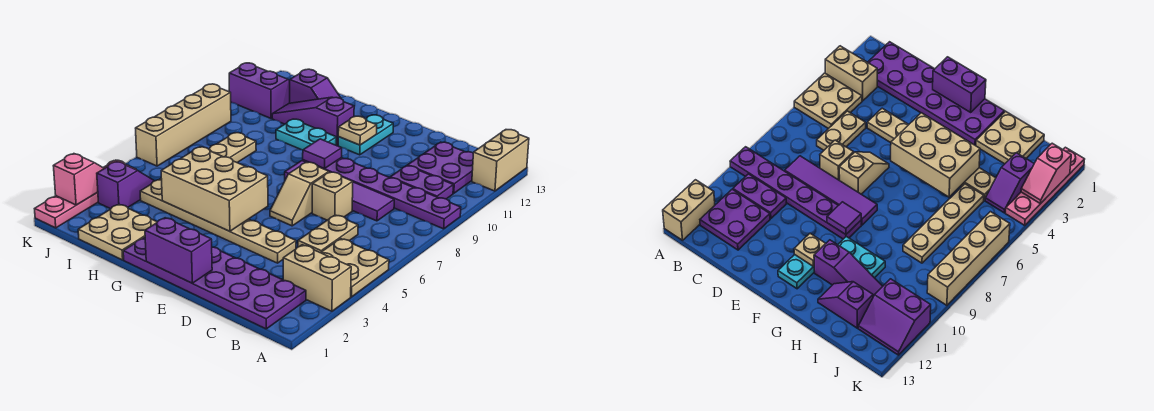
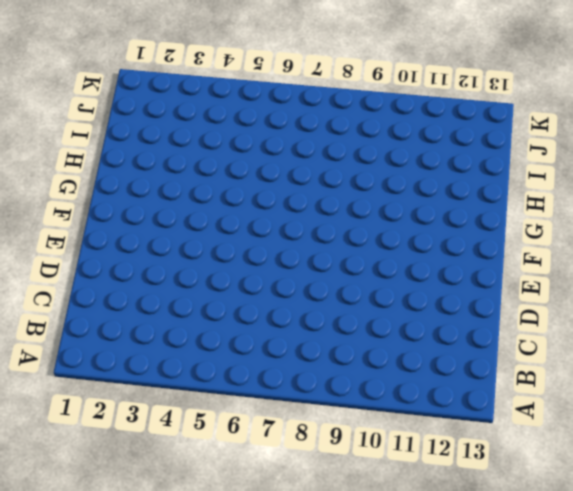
none -> tan brick A3:B3 level 1
none -> tan plate A4:B5 level 1
none -> purple plate A9:F9 level 1

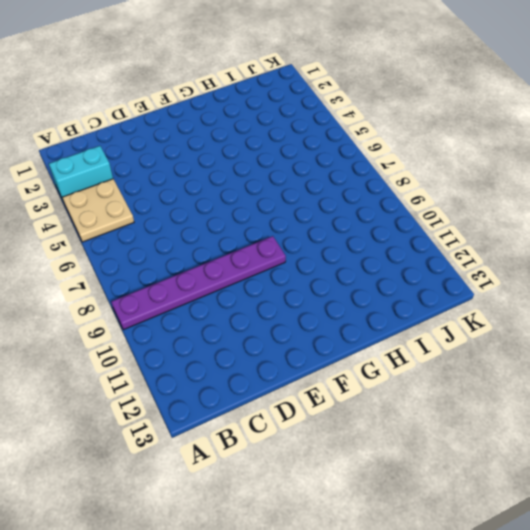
cyan brick A3:B3 level 1 -> tan brick A3:B3 level 1
none -> tan brick A12:A13 level 1
none -> purple plate B1:G2 level 1
none -> purple plate B10:C10 level 1

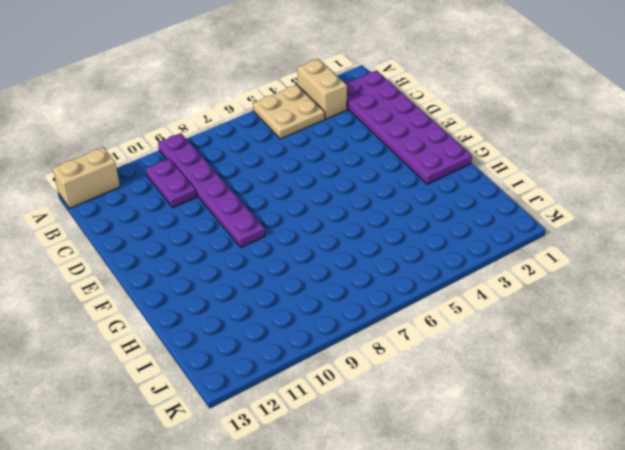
none -> purple plate B11:C12 level 1
none -> tan plate C5:C6 level 1
none -> purple tile C8:F8 level 1

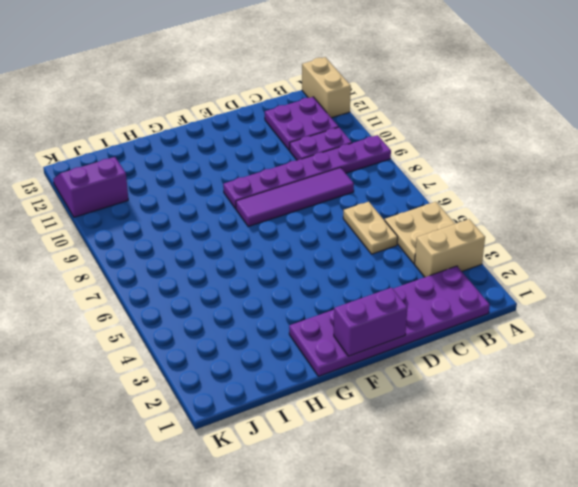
none -> tan plate D4:I4 level 1
none -> tan brick D7 level 1
none -> tan slope E6:E7 level 1 top 7

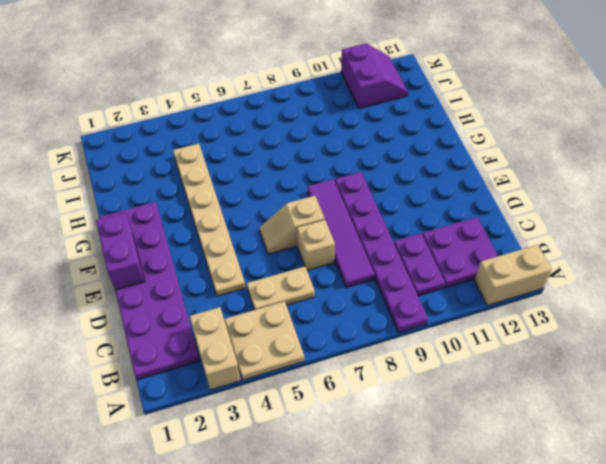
none -> cyan plate F11:F12 level 1
none -> cyan plate G10:H10 level 1
none -> purple slope G11:I11 level 1 top G

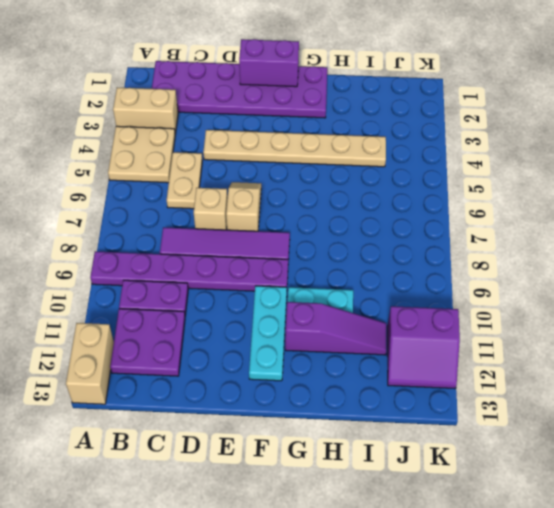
cyan plate F10:F12 level 1 -> cyan plate F11:F12 level 1
none -> tan plate H1:I2 level 1
none -> purple slope H12:I12 level 1 top I
none -> tan plate I5:I8 level 1

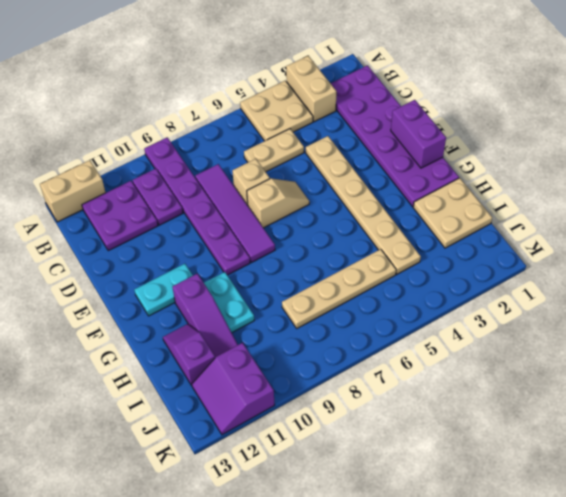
none -> purple slope J3:J4 level 1 top 3
none -> pink plate K1:K4 level 1
none -> tan brick K6:K9 level 1

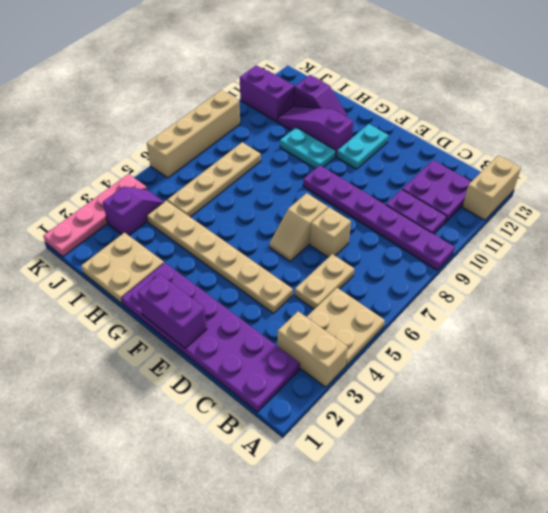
none -> purple tile C8:F8 level 1
none -> tan brick F4:H5 level 2
none -> purple tile F9 level 2

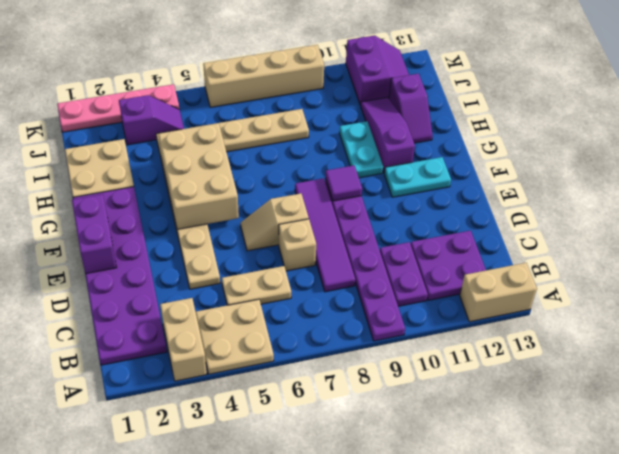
none -> tan plate F11 level 2
none -> pink slope K2:K3 level 2 top 2

